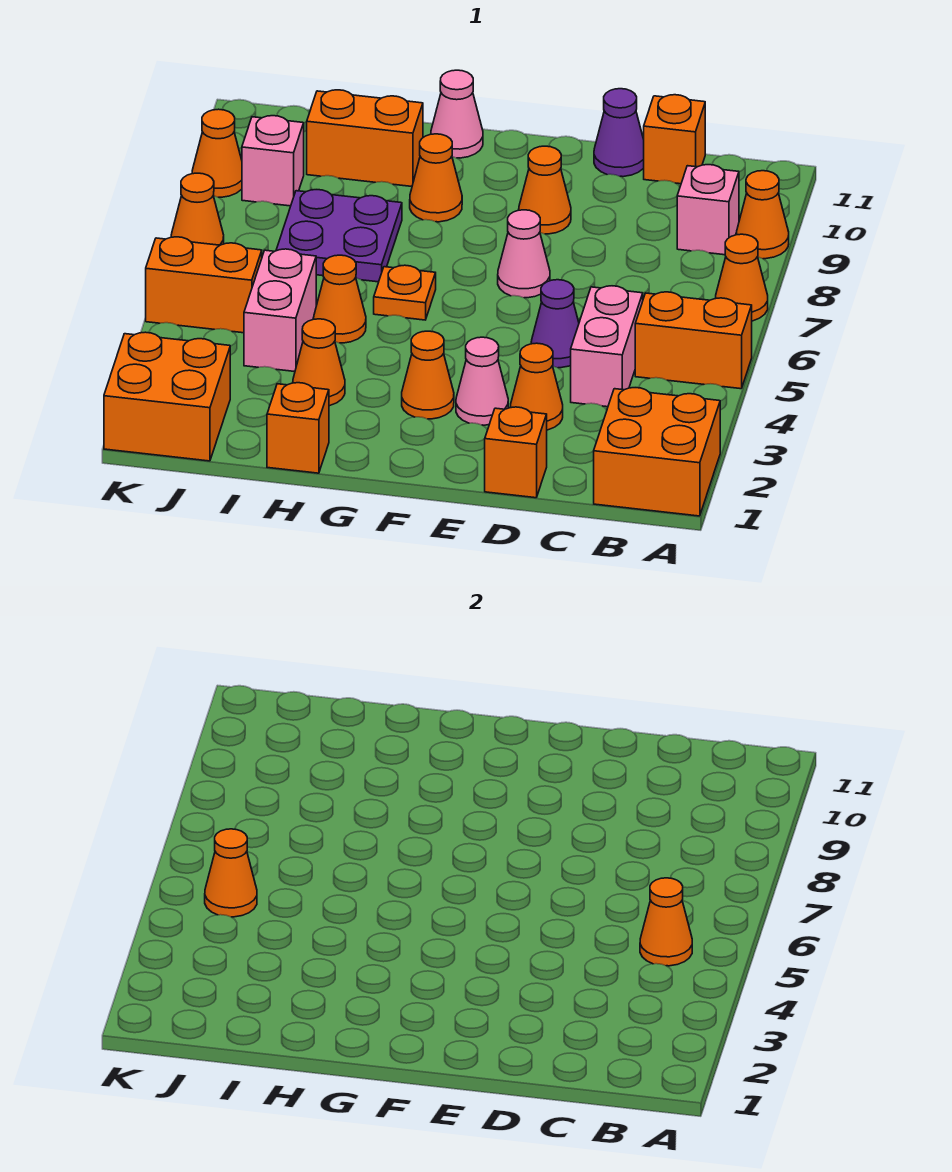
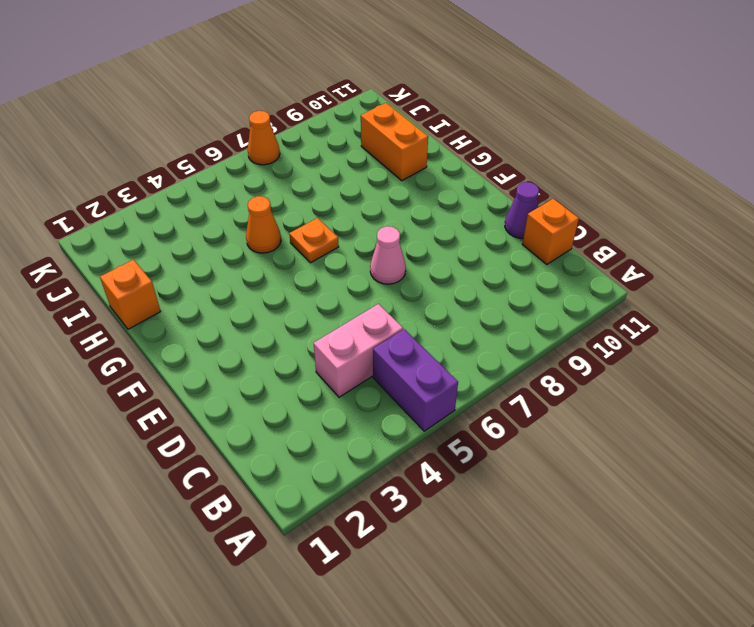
purple brick A5:B5 level 1 -> orange brick A5:B5 level 1
none -> orange brick A1:B2 level 1
none -> orange cone A7 level 1
none -> orange cone A9 level 1
none -> pink brick B9 level 1

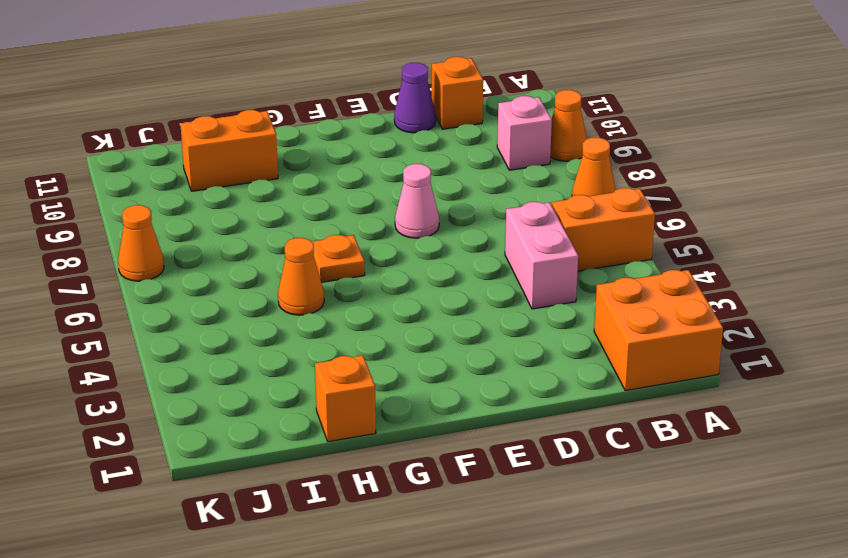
none -> orange brick D1 level 1
none -> orange cone D3 level 1
none -> purple cone D5 level 1
none -> pink cone E3 level 1

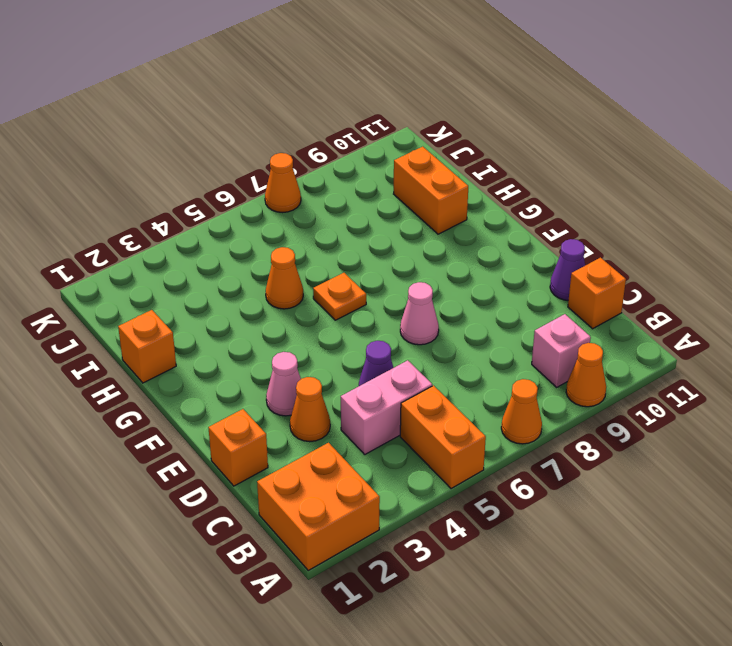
none -> orange cone E9 level 1
none -> orange cone F3 level 1
none -> orange cone G9 level 1
none -> pink cone G11 level 1

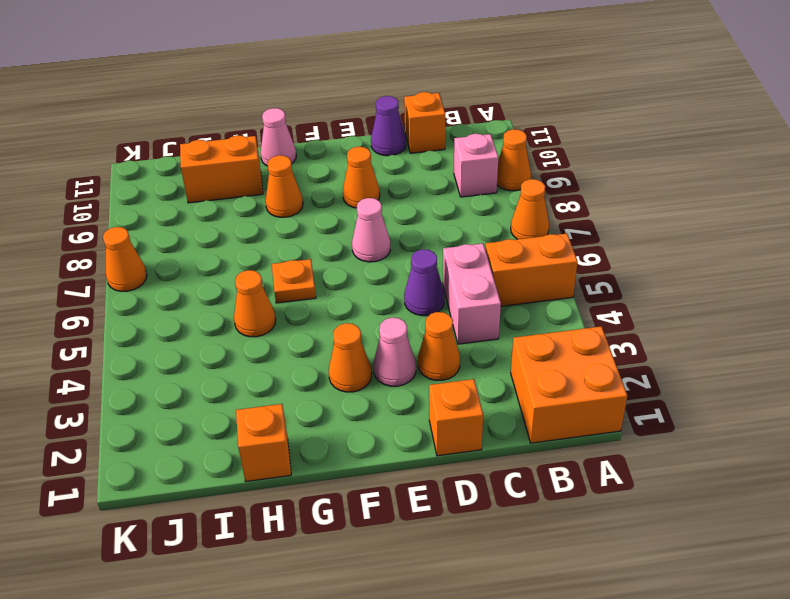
none -> orange cone H3 level 1
none -> purple plate H7:I8 level 1
none -> pink brick I4:I5 level 1
none -> orange brick J1:K2 level 1

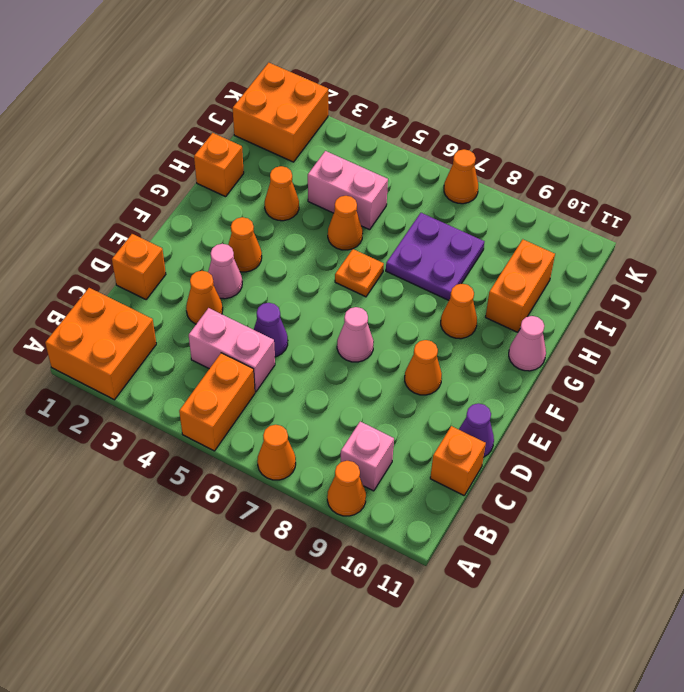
none -> orange brick J5:K5 level 1
none -> pink brick J9 level 1
none -> orange cone K9 level 1
none -> orange cone B5 level 2

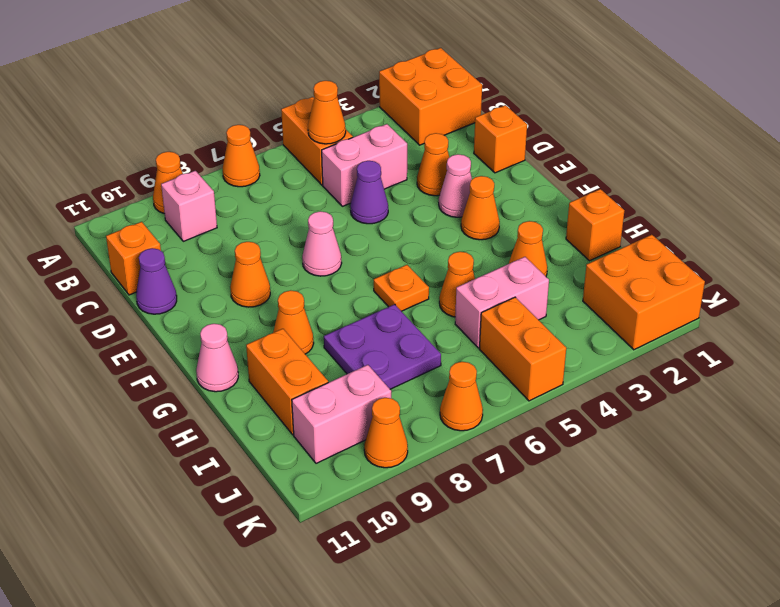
pink brick J9:J10 level 1 -> pink brick J9 level 1
none -> orange cone J5 level 2

